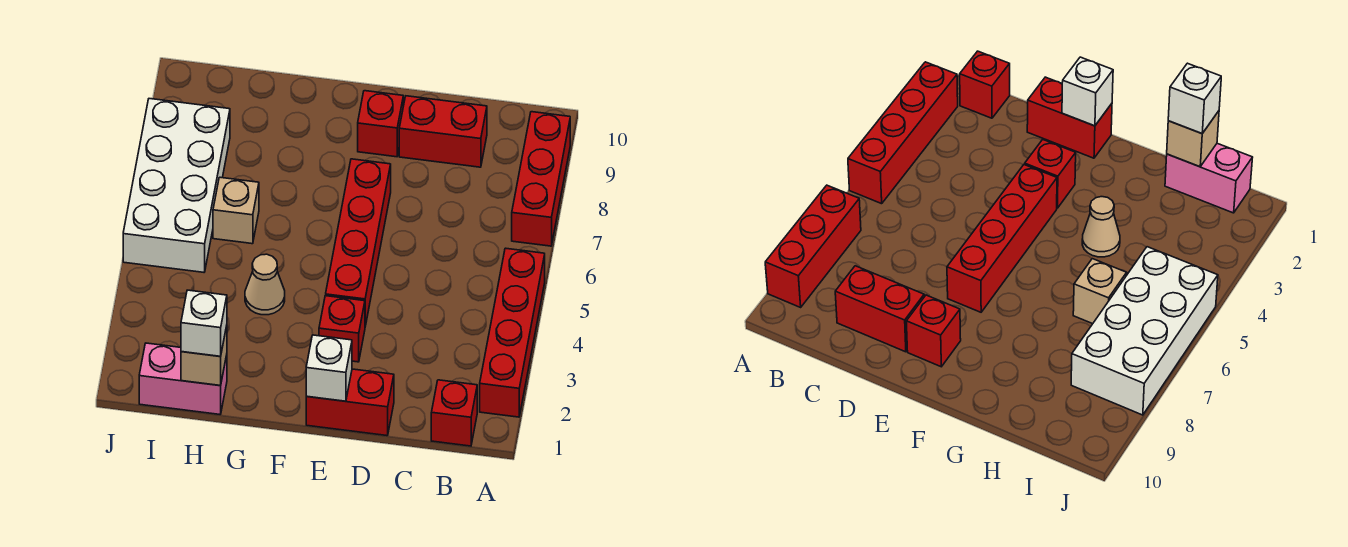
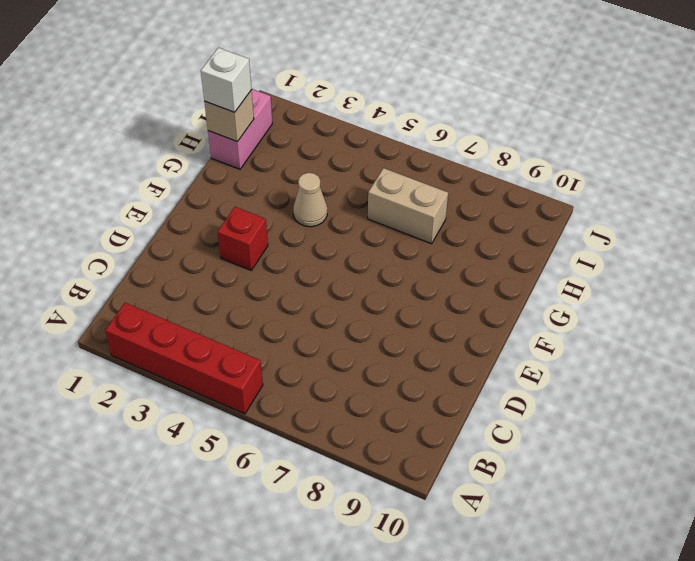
tan brick H6:H7 level 1 -> tan brick H6 level 1
none -> red brick A7:A9 level 1
none -> red brick B1 level 1
none -> red brick C9:D9 level 1

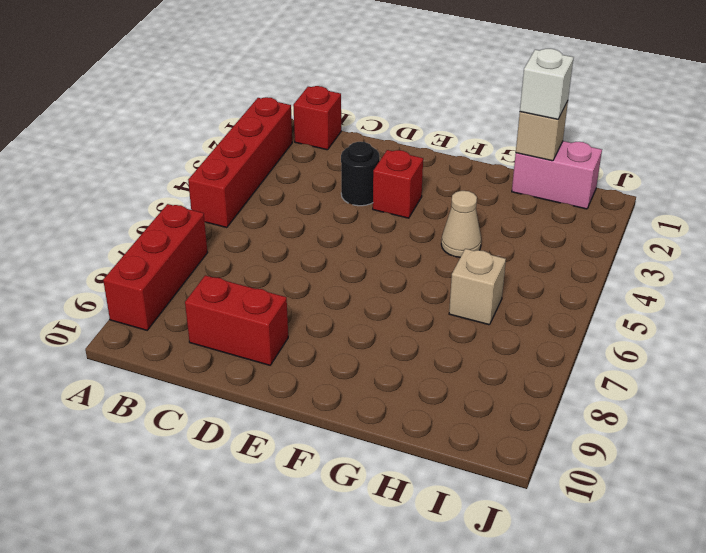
black round brick D3 level 1 -> none
none -> red brick D1:E1 level 1
none -> red brick E4:E7 level 1
none -> red brick E9 level 1

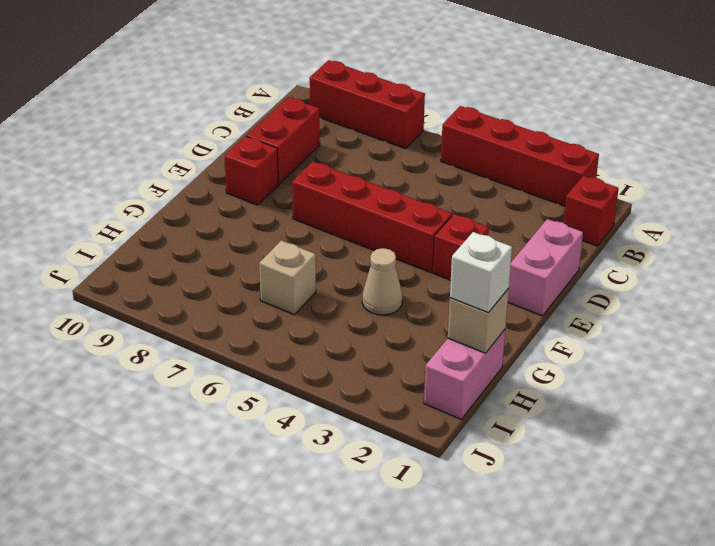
pink brick D1:E1 level 1 -> red brick D1:E1 level 1
none -> white brick I5:J8 level 1
none -> white brick E1 level 2

